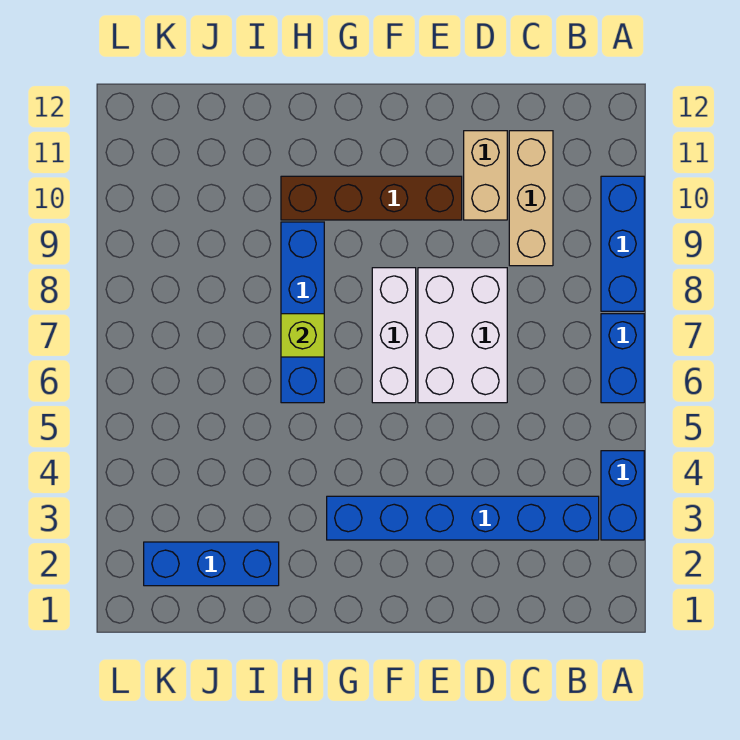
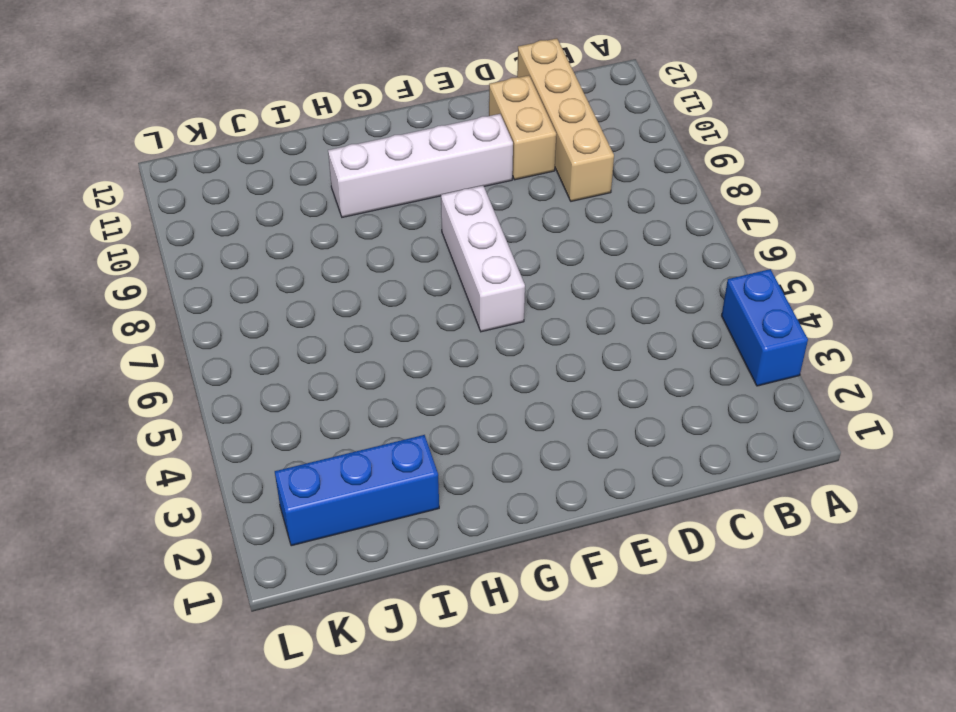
tan brick C9:C12 level 1 -> tan brick C9:C11 level 1
white brick E10:H10 level 1 -> brown brick E10:H10 level 1
none -> blue brick A6:A7 level 1
none -> blue brick A8:A10 level 1
none -> blue brick B3:G3 level 1

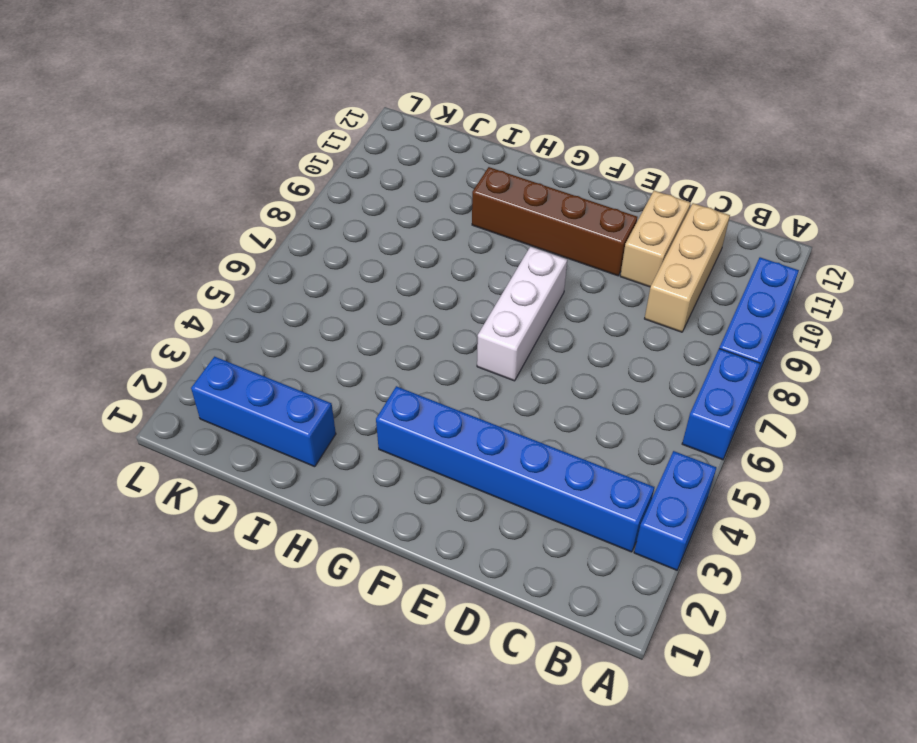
none -> white brick D6:E8 level 1
none -> blue brick H6:H9 level 1
none -> lime brick H7 level 2

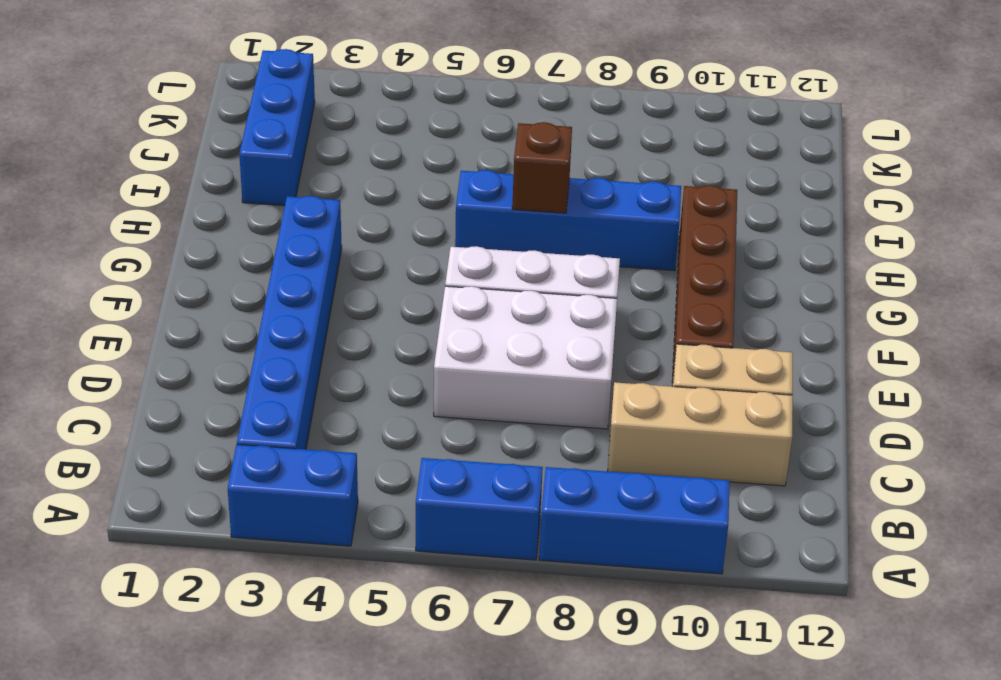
brown brick H7 level 2 -> lime brick H7 level 2

